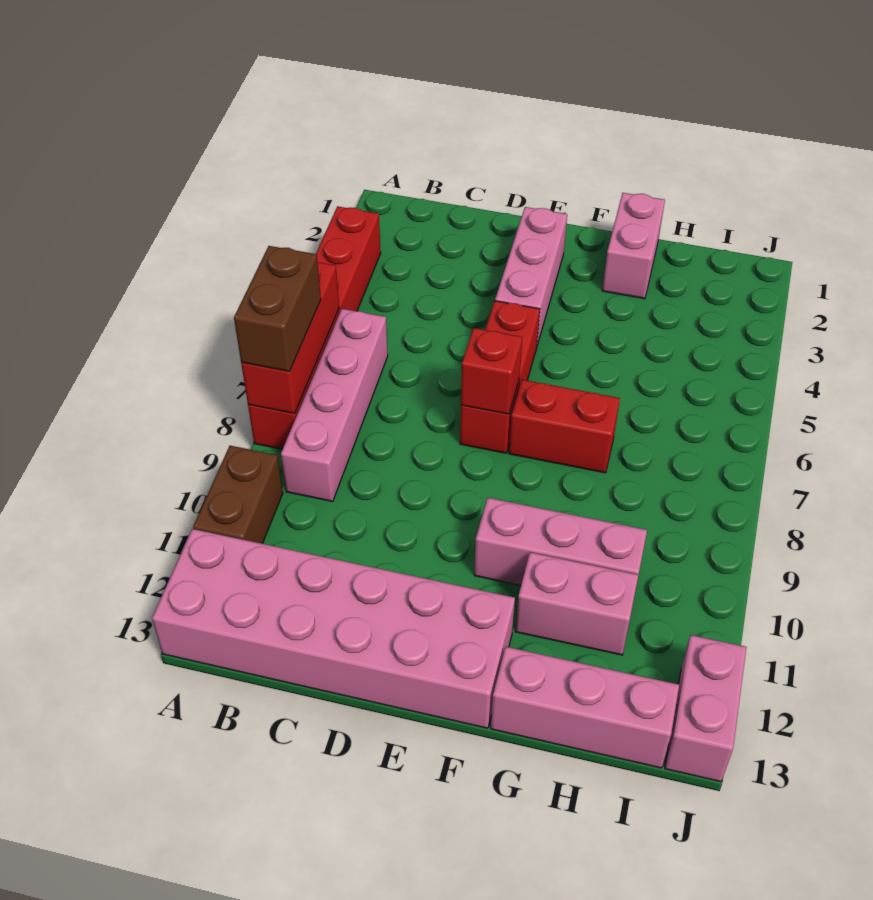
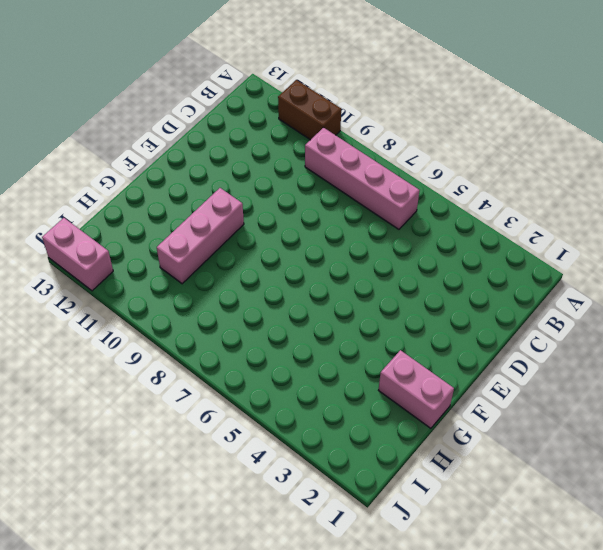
none -> red brick A3:A8 level 1
none -> pink brick A12:F13 level 1
none -> pink brick E2:E4 level 1

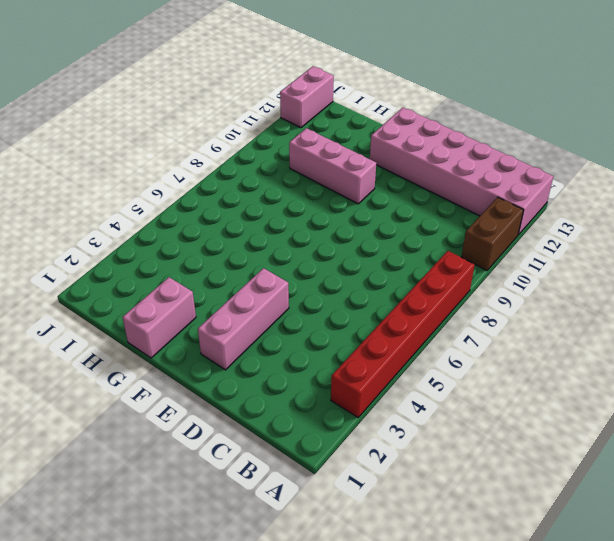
none -> pink brick B6:B9 level 1
none -> red brick E5:E7 level 1
none -> red brick F7:G7 level 1

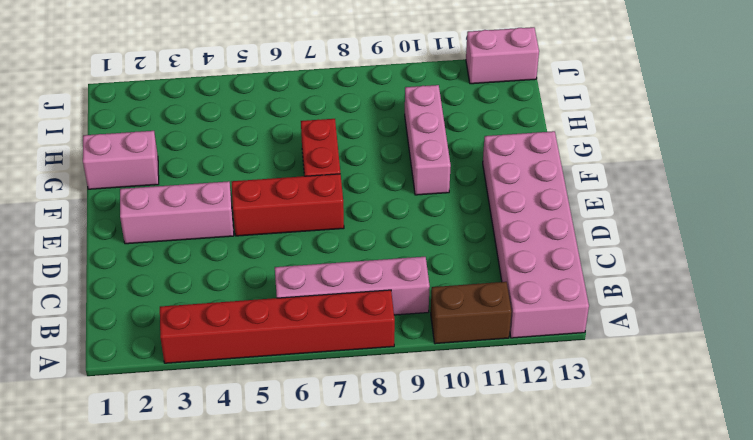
none -> pink brick G11:H11 level 1
none -> pink brick G13:I13 level 1
none -> red brick A6:A8 level 2

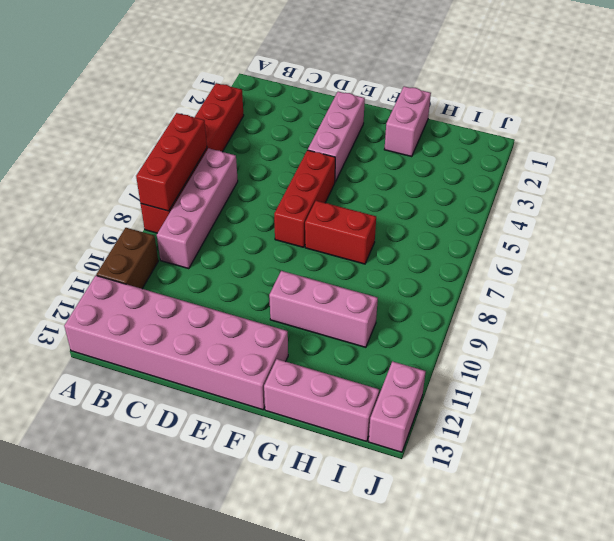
none -> pink brick G11:H11 level 1
none -> red brick E7 level 2
none -> brown brick A7:A8 level 3

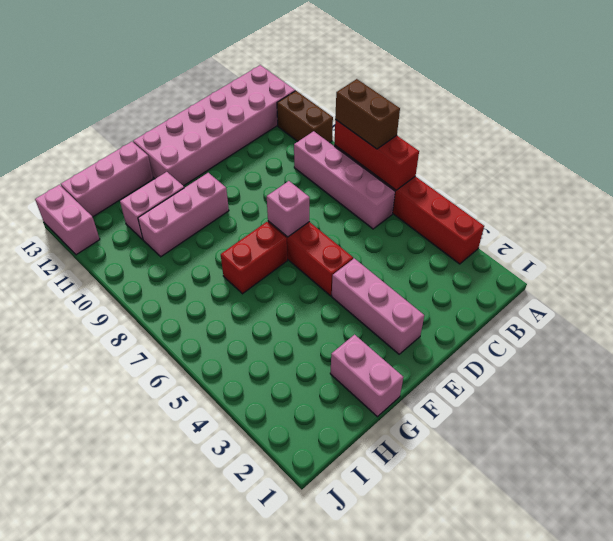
pink brick E7 level 2 -> red brick E7 level 2

